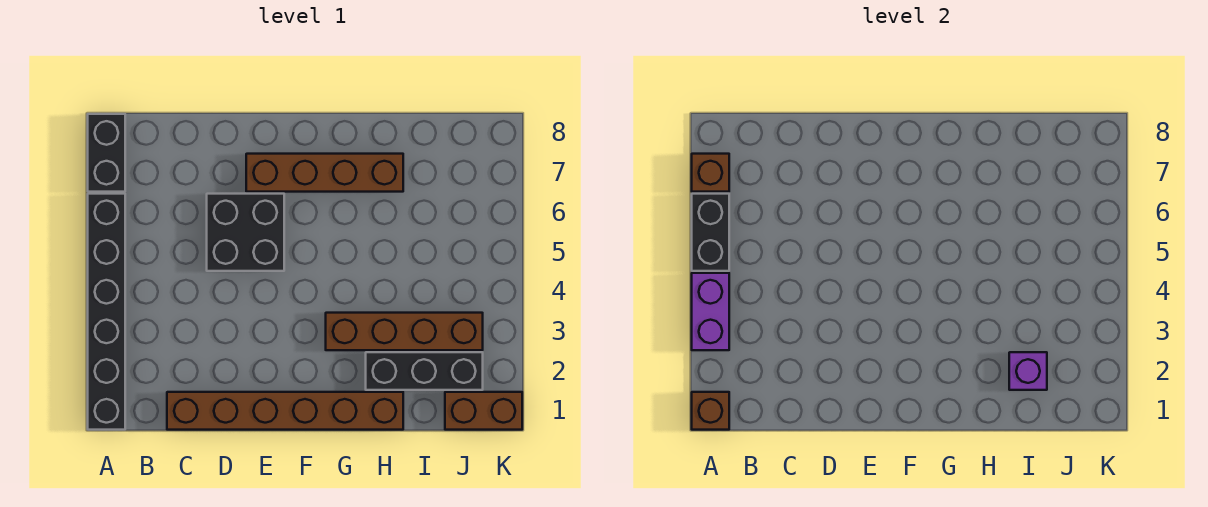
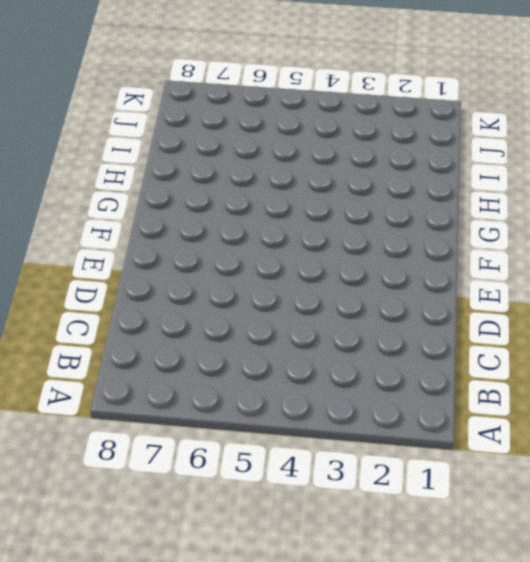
none -> black brick A1:A6 level 1
none -> black brick A7:A8 level 1
none -> brown brick C1:H1 level 1

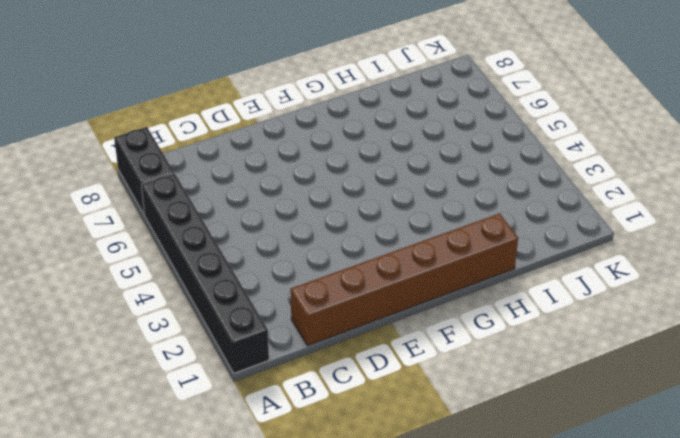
none -> black brick D5:E6 level 1
none -> brown brick E7:H7 level 1
none -> brown brick G3:J3 level 1

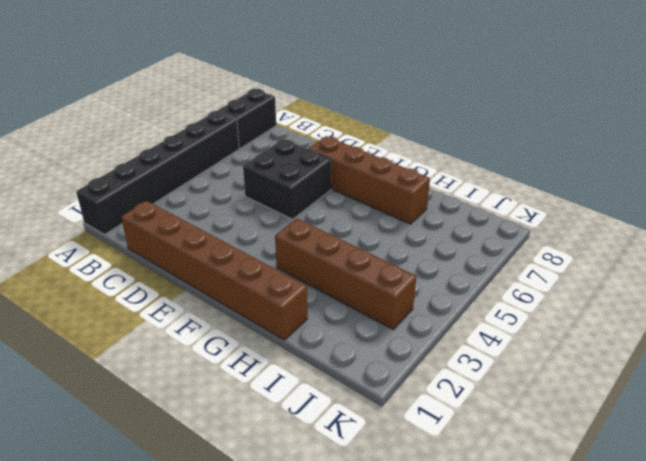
none -> black brick H2:J2 level 1
none -> brown brick J1:K1 level 1
none -> brown brick A1 level 2

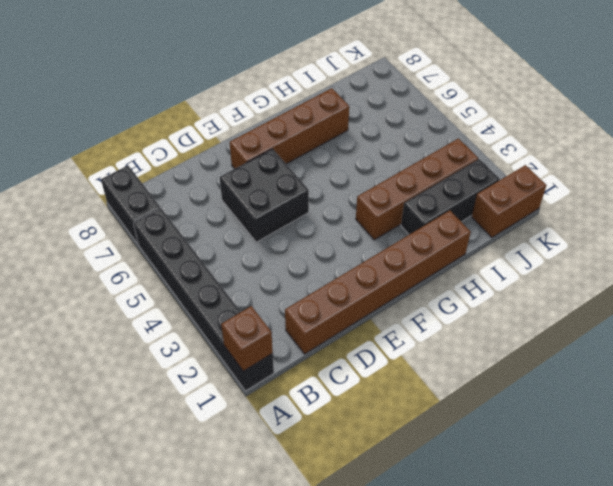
none -> purple brick A3:A4 level 2
none -> black brick A5:A6 level 2
none -> brown brick A7 level 2

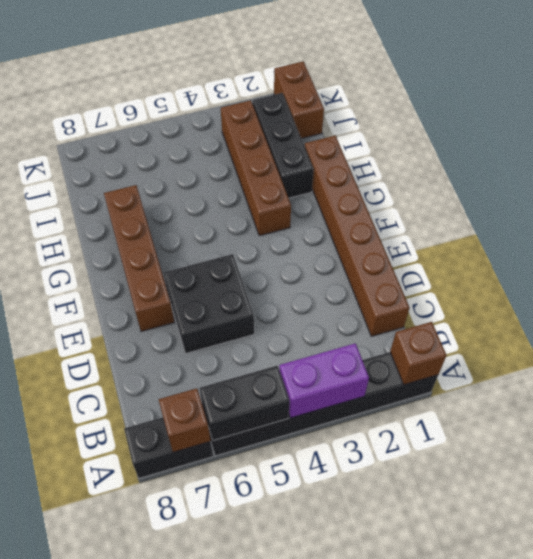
none -> purple brick I2 level 2

